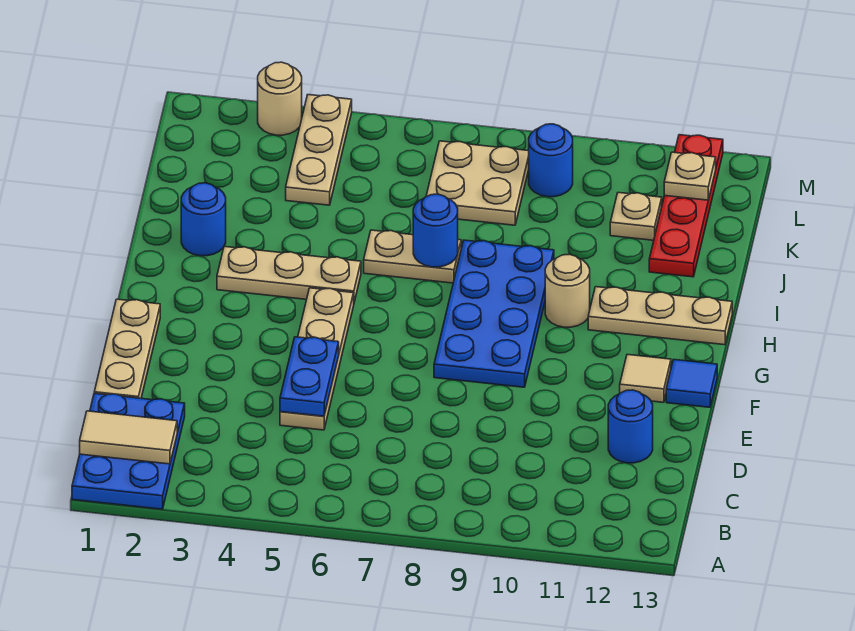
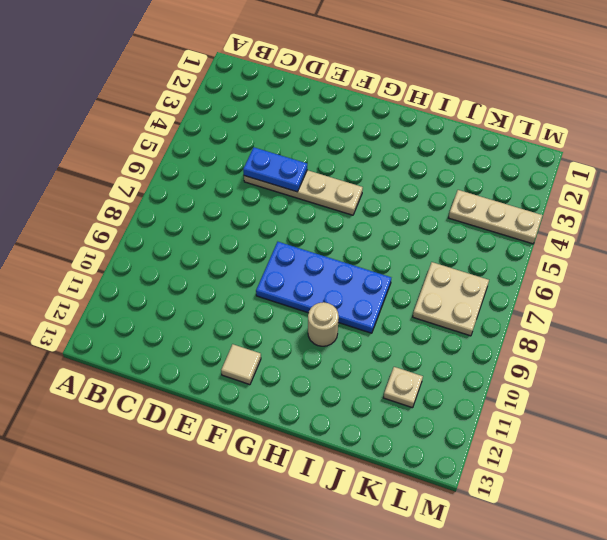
none -> blue plate A1:C2 level 1
none -> tan plate D1:F1 level 1
none -> blue round brick D12 level 1

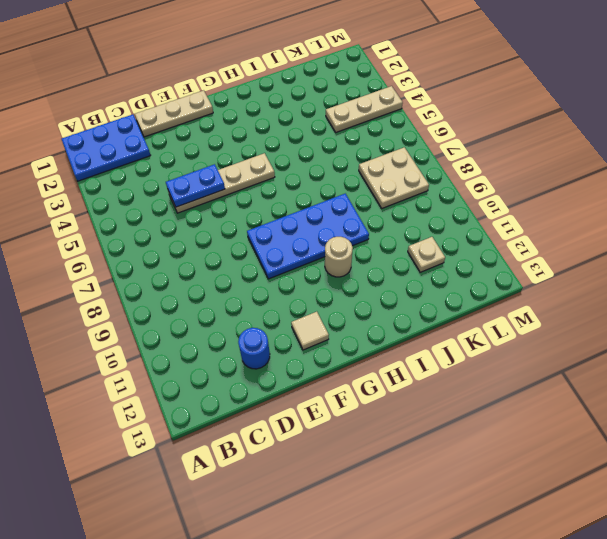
none -> blue tile F13 level 1
none -> tan plate H3:H5 level 1
none -> tan plate H11:H13 level 1

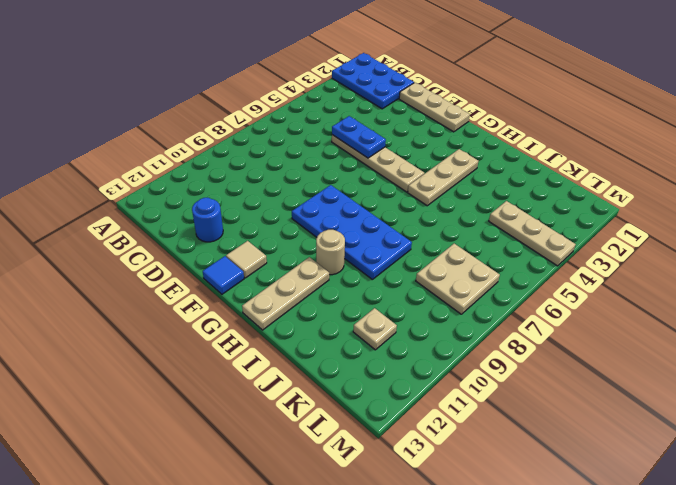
none -> blue round brick I2 level 1
none -> tan plate I6:I7 level 1
none -> red plate J12:M12 level 1

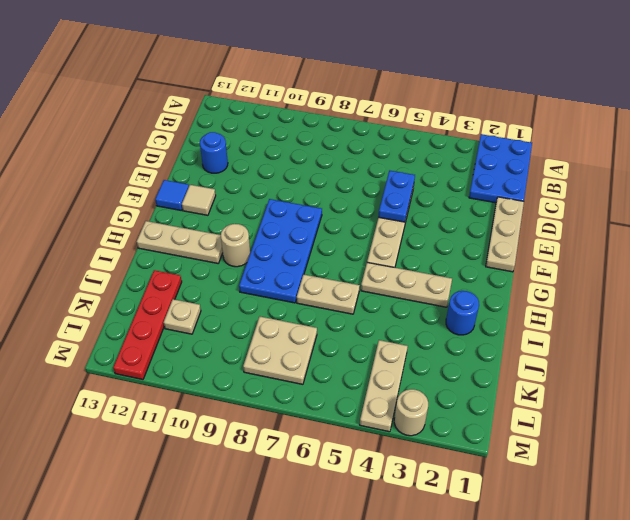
none -> blue round brick L9 level 1
none -> tan tile B1:B2 level 2
none -> blue round brick I7 level 2

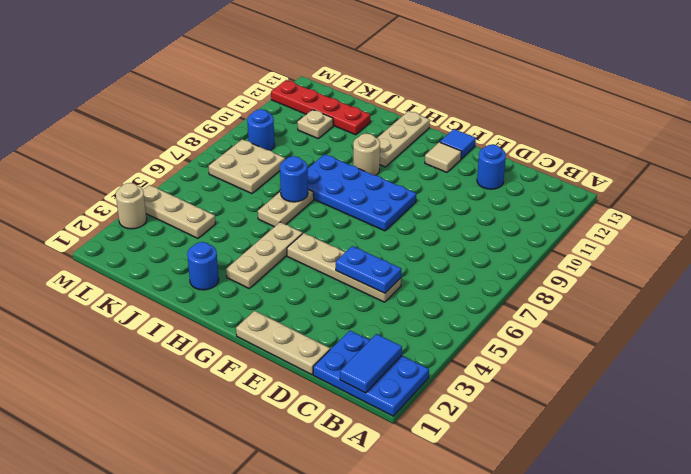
blue tile B1:B2 level 2 -> tan tile B1:B2 level 2
none -> tan plate L12 level 2

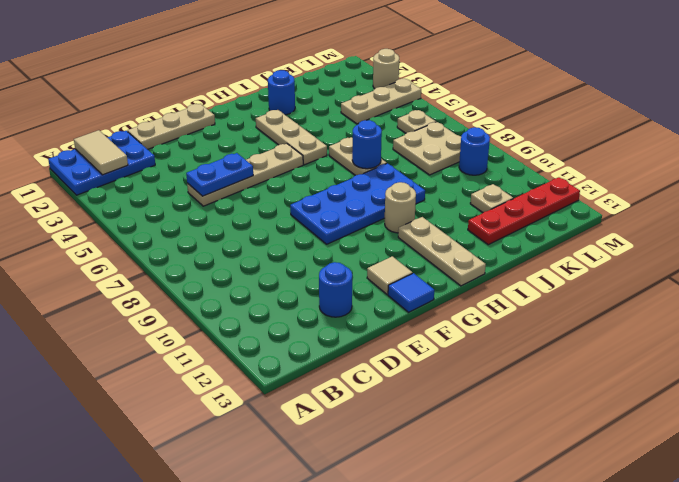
tan plate L6 level 1 -> tan plate L12 level 2

